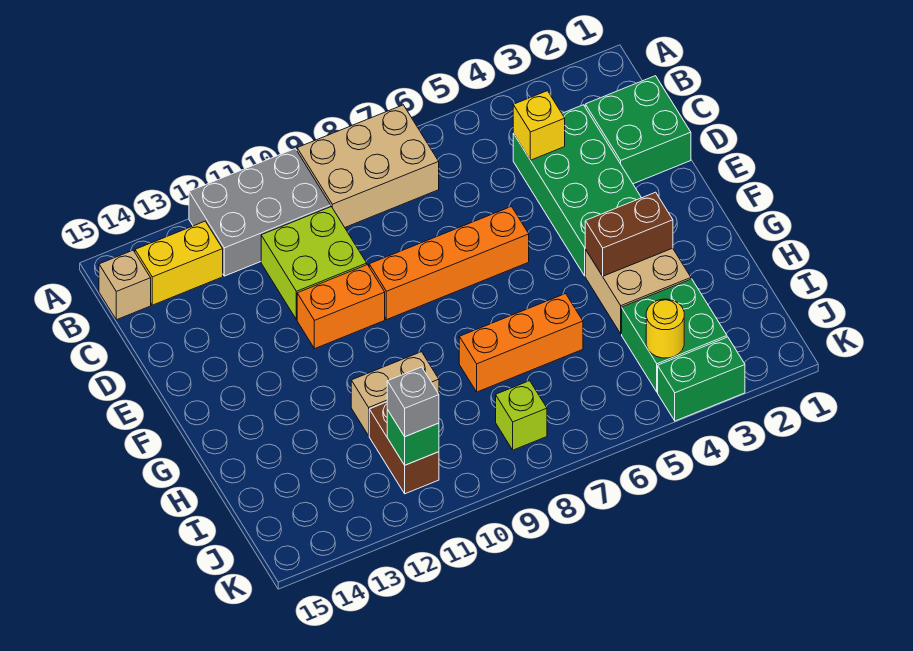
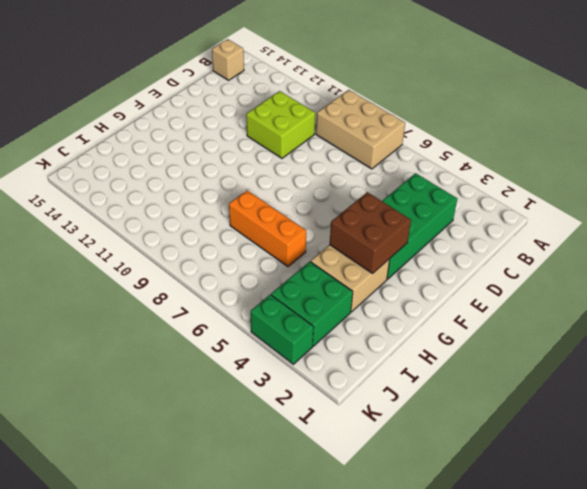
brown brick F3:G4 level 2 -> brown brick G3:G4 level 2
none -> grey brick A10:B12 level 1
none -> yellow brick B13:B14 level 1
none -> green brick C1:D2 level 1

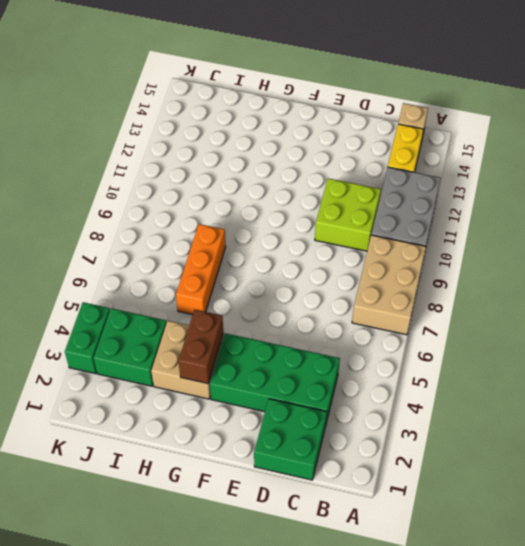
none -> orange brick E6:E9 level 1
none -> orange brick E10:E11 level 1
none -> tan brick H10:H11 level 1

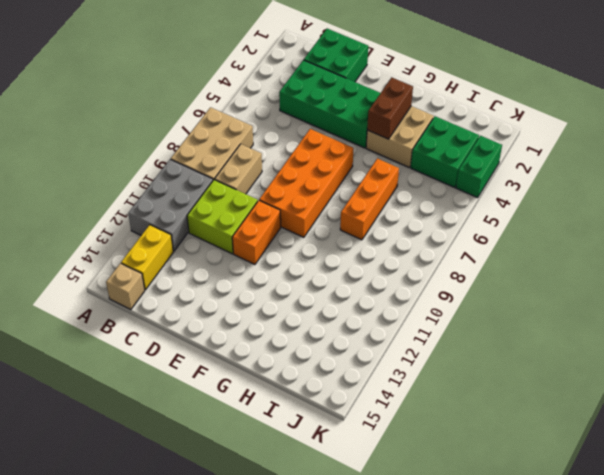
tan brick C8:C9 level 1 -> tan brick H10:H11 level 1
orange brick E6:F9 level 1 -> orange brick E6:E9 level 1
none -> brown brick I11:J11 level 1
none -> lime brick J8 level 1
none -> yellow brick C4 level 2

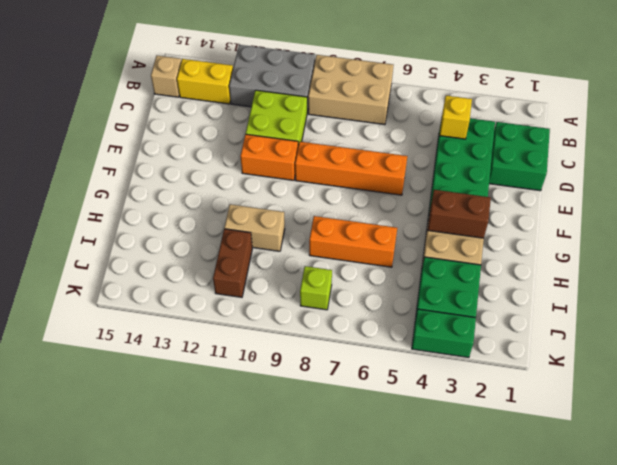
none -> yellow round brick J4 level 2
none -> green brick J11 level 2
none -> grey brick J11 level 3

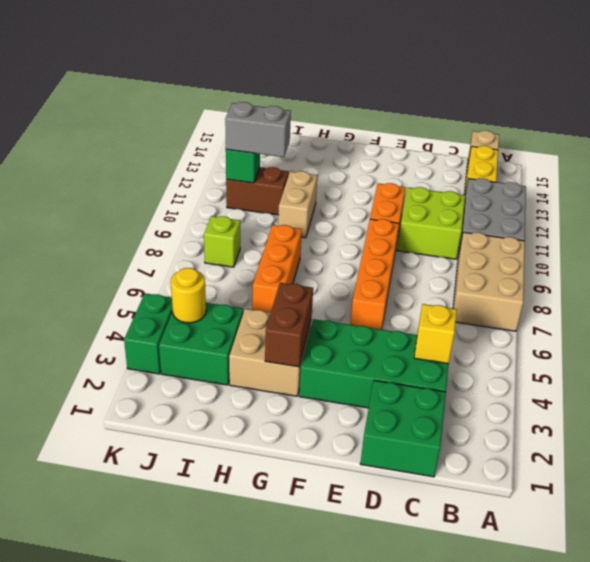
grey brick I11:J11 level 3 -> grey brick J11 level 3

